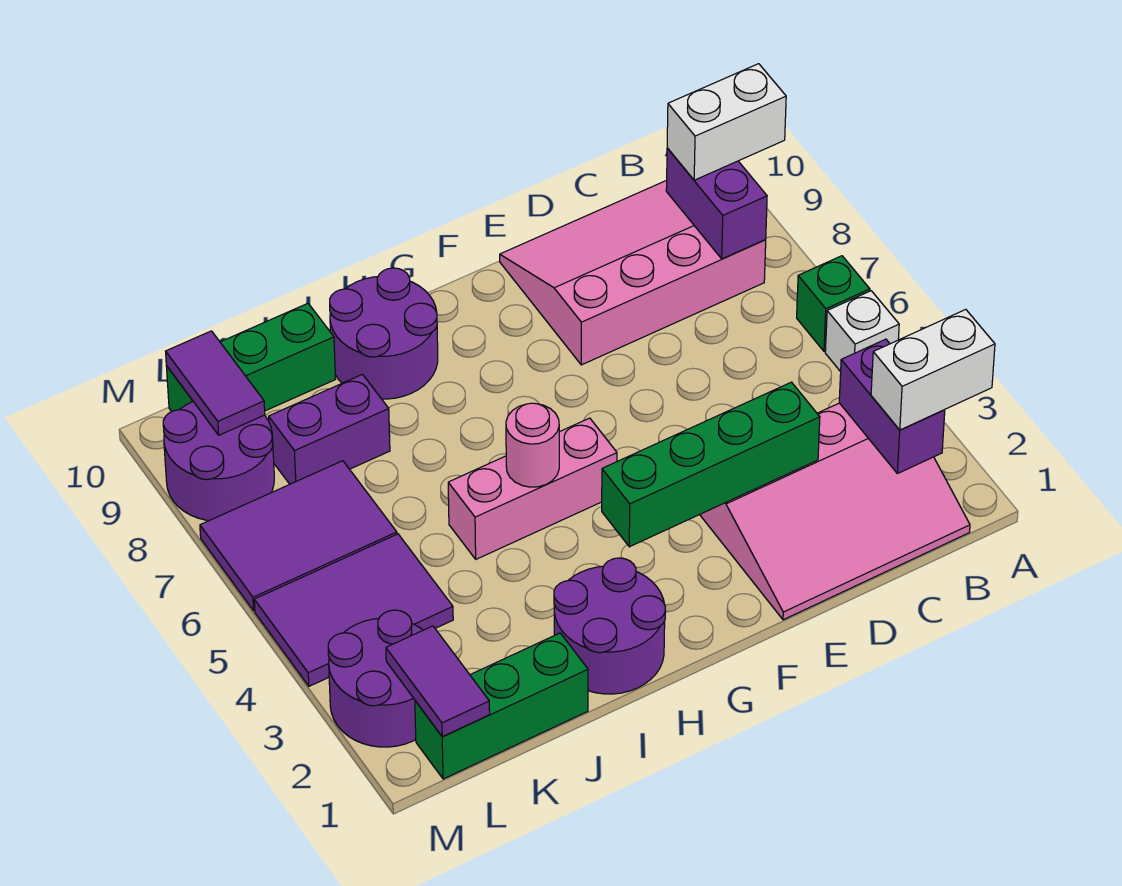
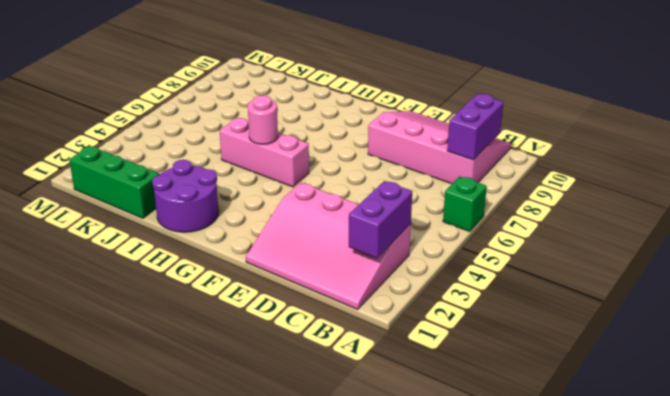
none -> white brick A5 level 1
none -> purple round brick H9:I10 level 1
none -> purple brick J8:K8 level 1

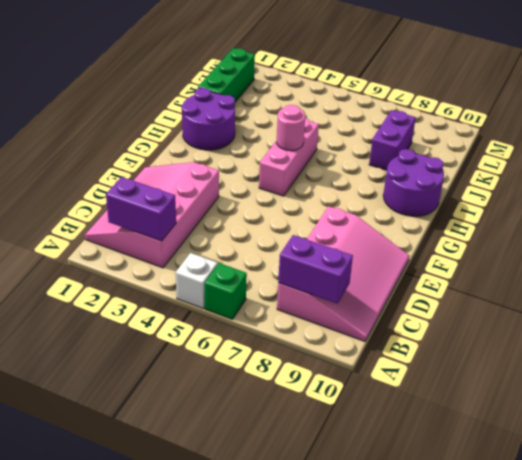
none -> green brick J10:L10 level 1
none -> purple tile K4:M5 level 1
none -> purple tile K6:M7 level 1

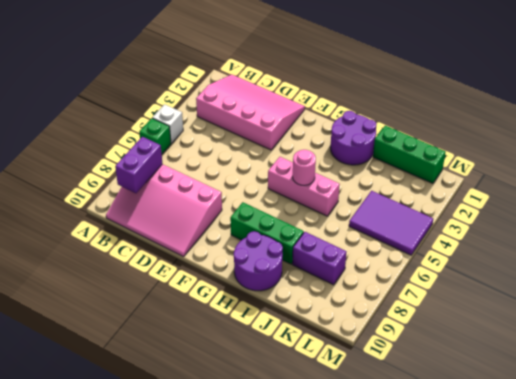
green brick G8:I8 level 1 -> green brick J10:L10 level 1
none -> purple tile K6:M7 level 1
none -> purple round brick L2:M3 level 1
none -> purple round brick L8:M9 level 1

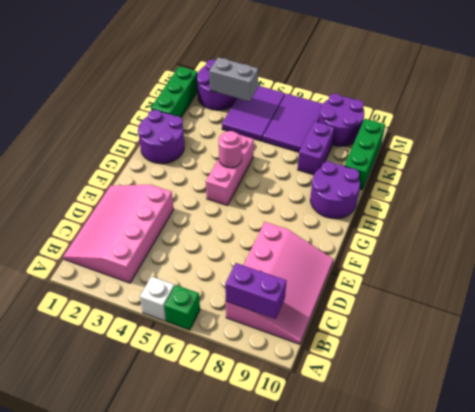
grey brick L3:L4 level 2 -> none
none -> purple brick B2:B3 level 2
none -> green brick D3:G3 level 2
none -> purple tile L1:L2 level 2

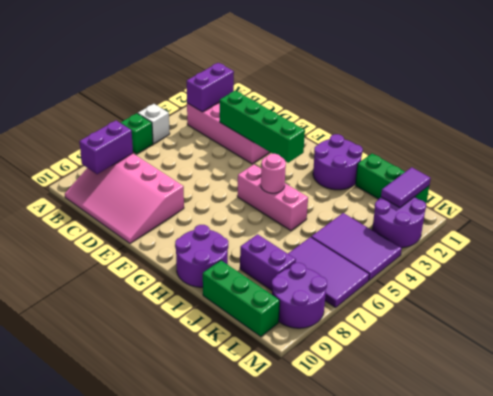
none -> purple tile L9:L10 level 2
none -> white brick A2:B2 level 3
none -> white brick A9:B9 level 3

